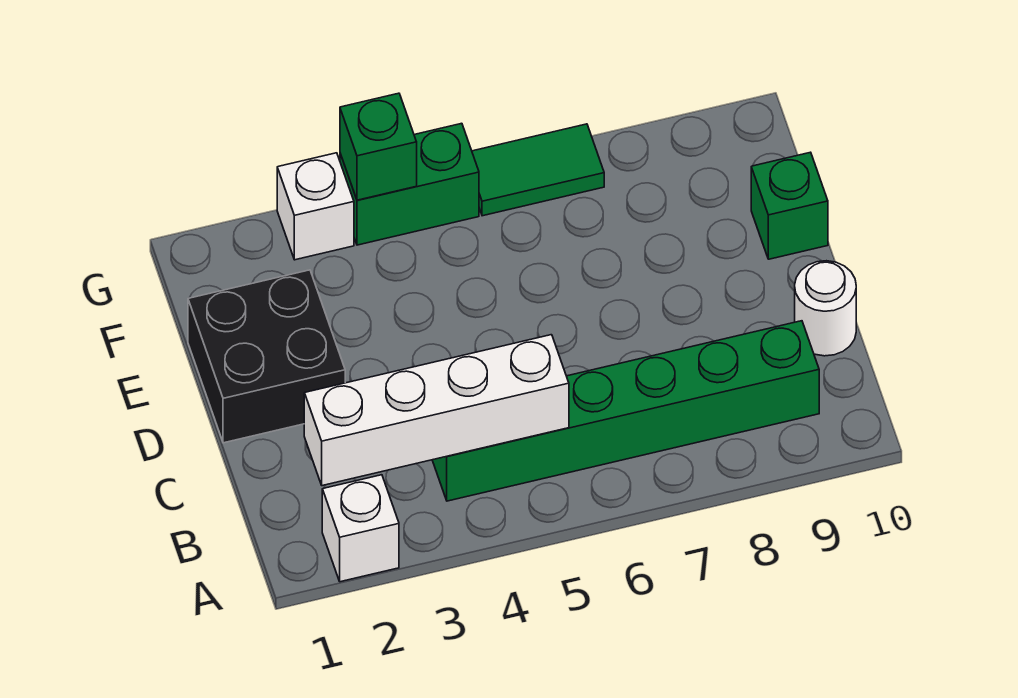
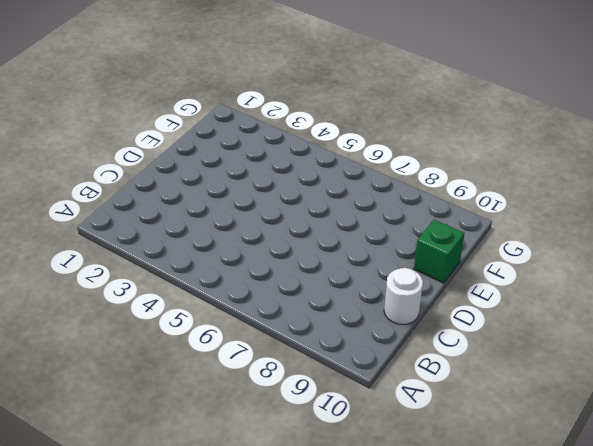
none -> white brick A2 level 1
none -> green brick B4:B9 level 1

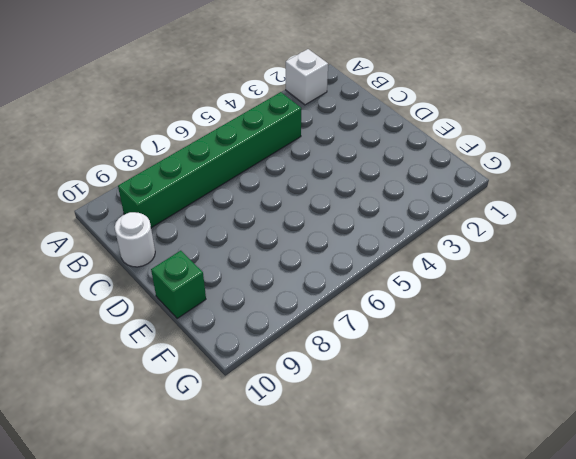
none -> black brick D1:E2 level 1
none -> white brick G3 level 1

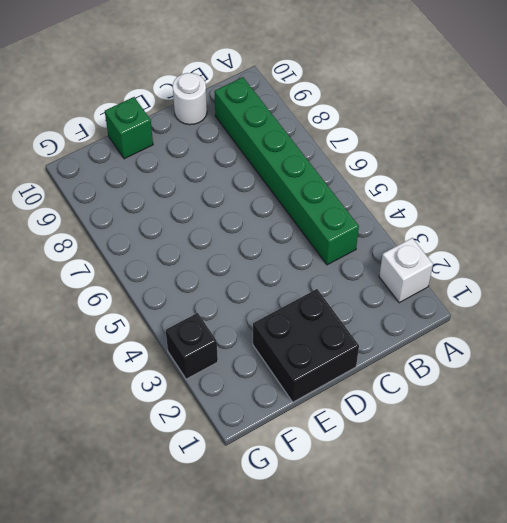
black brick G3 level 1 -> white brick G3 level 1
none -> green brick G4:G5 level 1
none -> green tile G6:G7 level 1

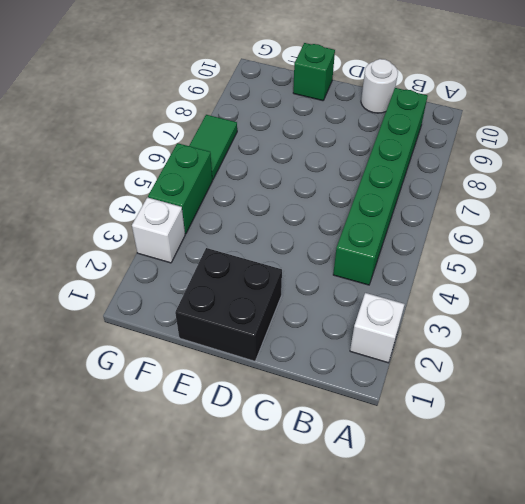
none -> white brick B2:B5 level 2
none -> green brick G4 level 2

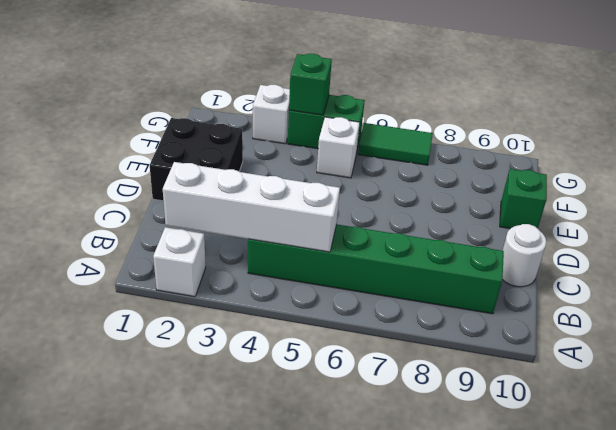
white brick F5 level 1 -> none

